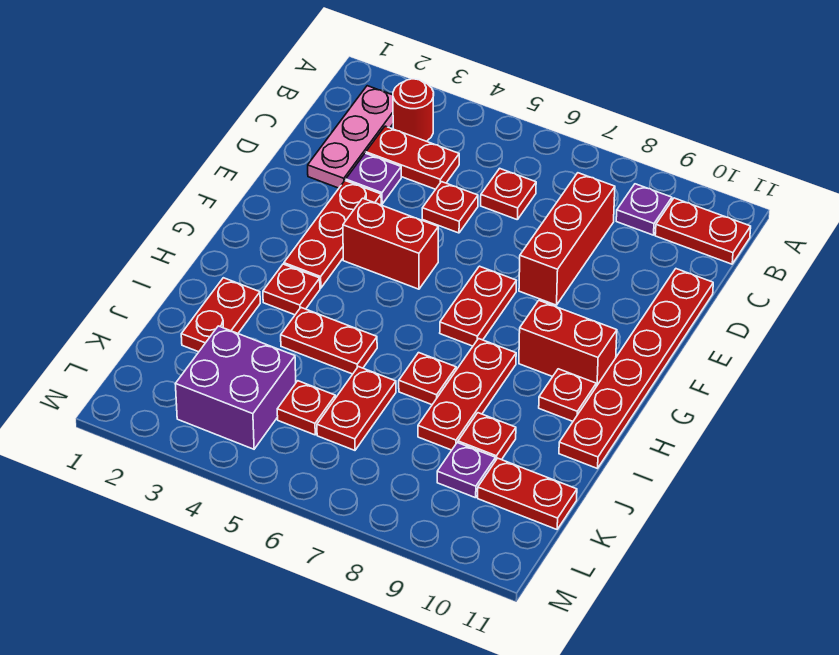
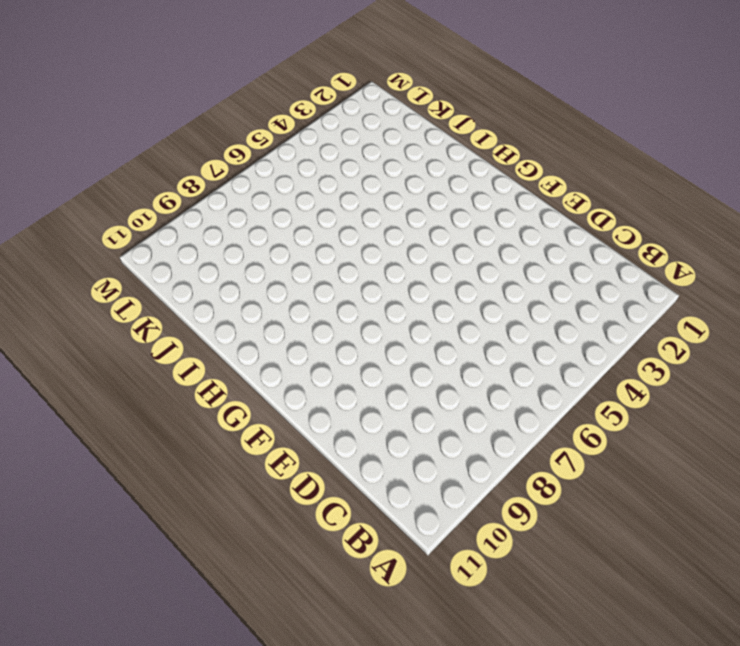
none -> pink plate B2:D2 level 1
none -> red round brick B3 level 1
none -> purple plate B9 level 1

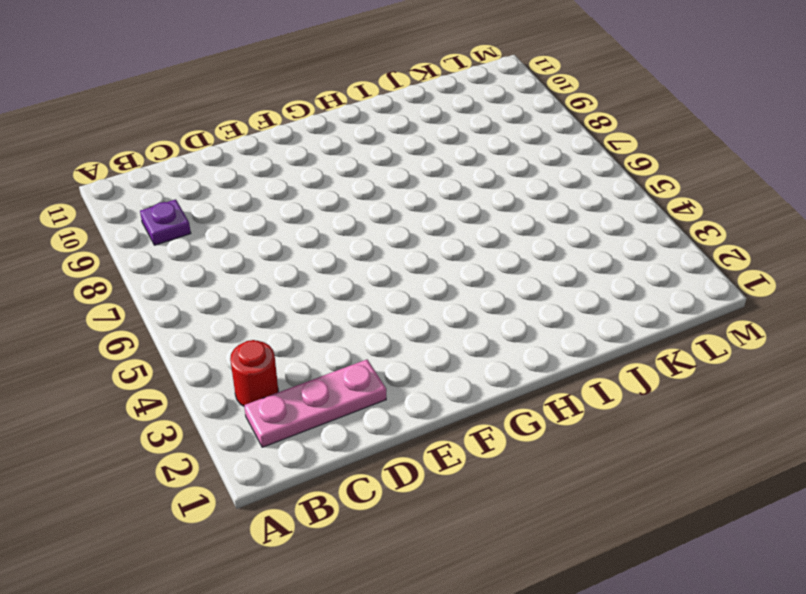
none -> red plate B10:B11 level 1
none -> red plate C3:C4 level 1
none -> red plate C6 level 1

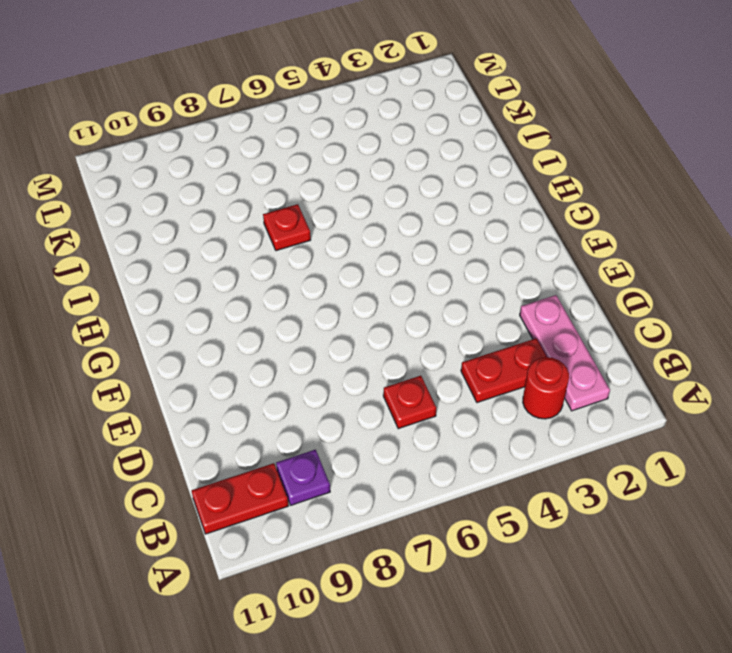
none -> red brick C8:E8 level 1
none -> purple plate D3 level 1
none -> red plate D5 level 1

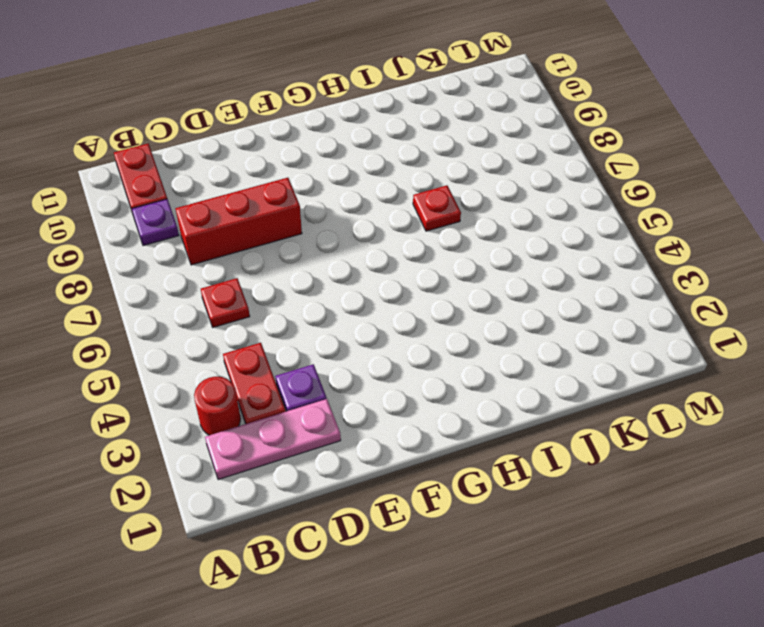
none -> red plate D5 level 1
none -> red plate D11:I11 level 1
none -> red plate E3:G3 level 1

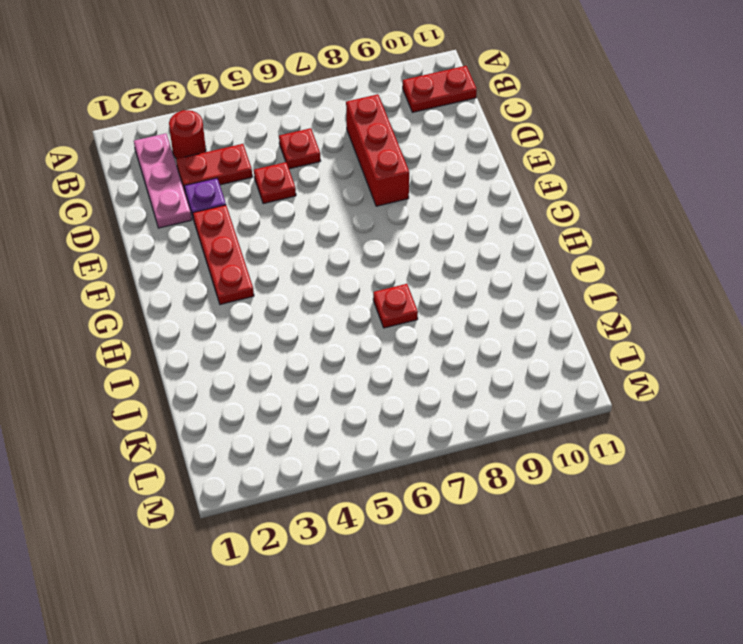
none -> purple plate B9 level 1
none -> red plate D11:I11 level 1
none -> red brick F4:F5 level 1

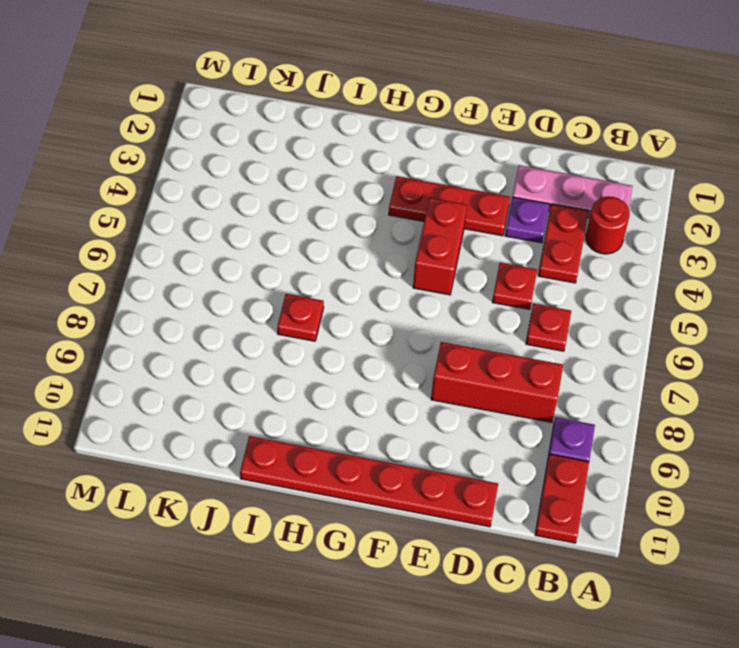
none -> red plate F7:G7 level 1
none -> red brick G9:G10 level 1
none -> red plate H3 level 1

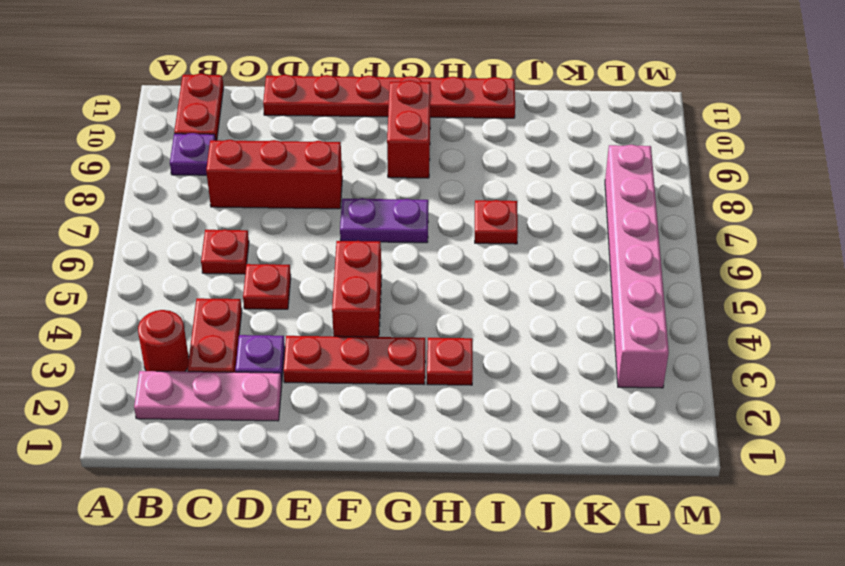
purple plate F7:G7 level 1 -> red plate F7:G7 level 1
pink brick L3:L8 level 1 -> purple brick K3:L4 level 1
none -> red plate H8:J8 level 1
none -> red plate H10 level 1
none -> red plate I2:J2 level 1

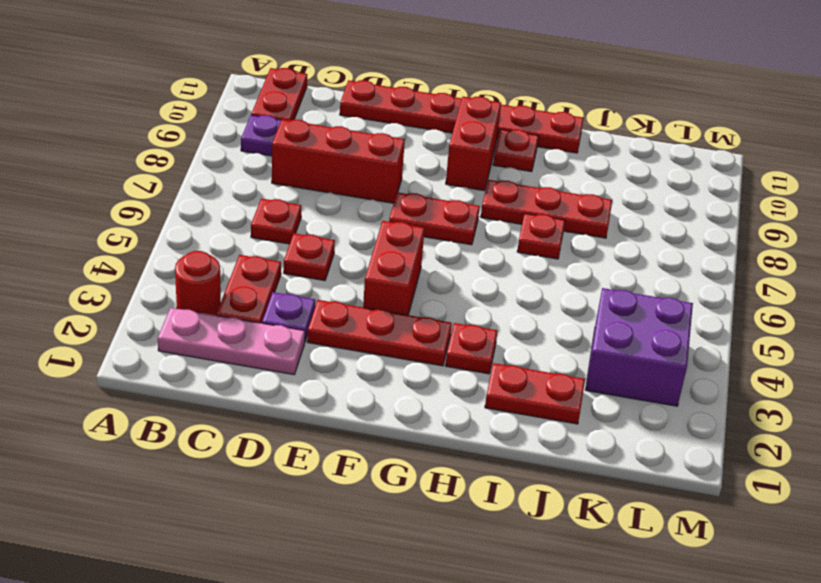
none -> red plate I4:I5 level 1
none -> red plate J6:K6 level 1
none -> red plate J9 level 1

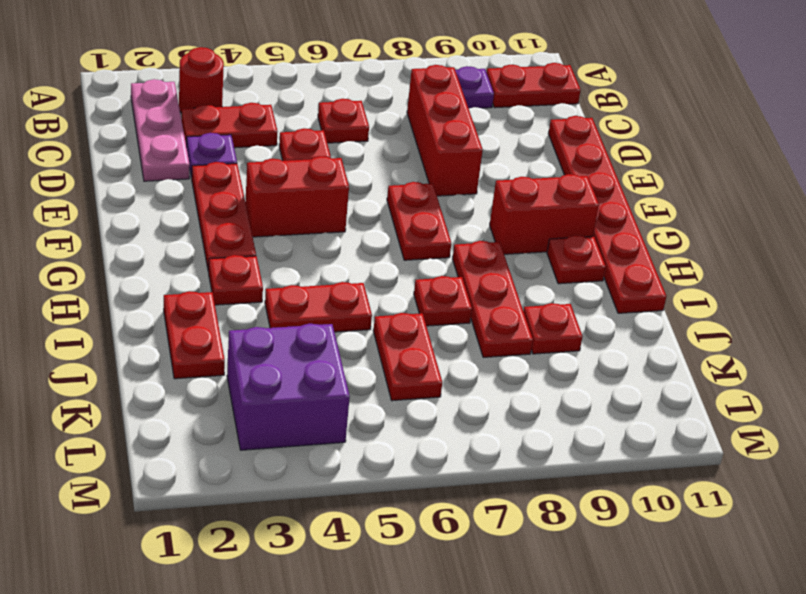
none -> red plate K5 level 1
none -> purple plate K9 level 1
none -> red plate K10:K11 level 1

